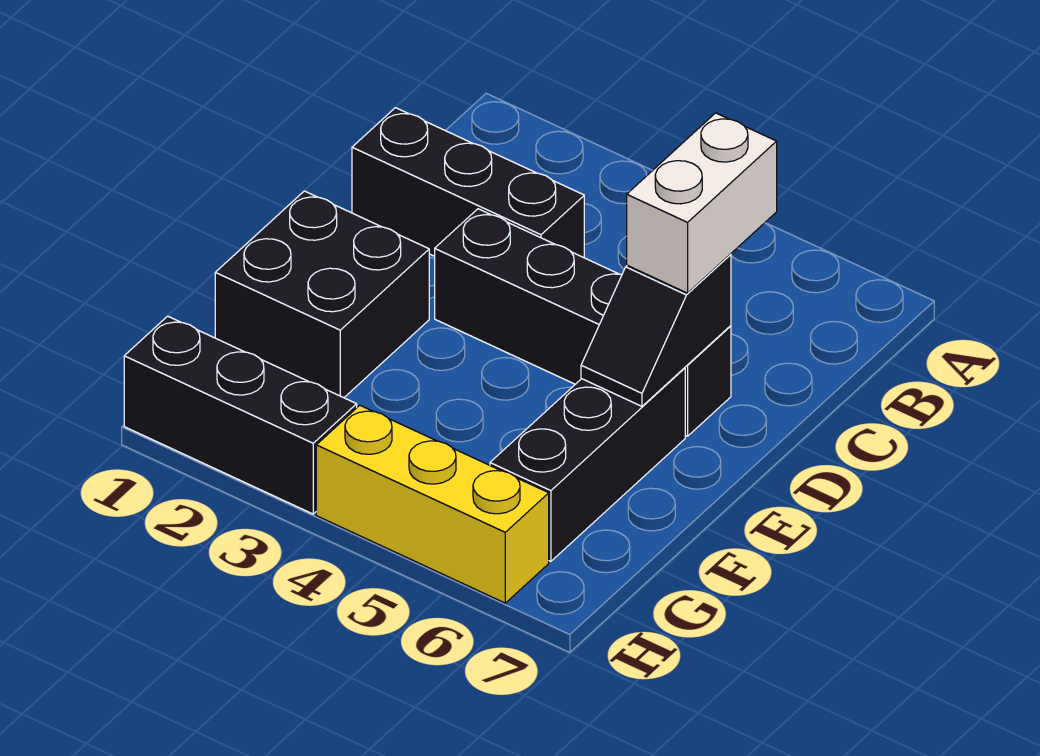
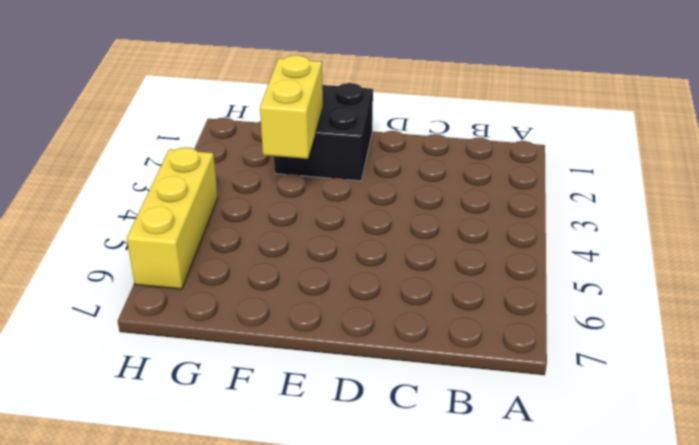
yellow brick F2:F3 level 2 -> none
none -> black brick C1:C3 level 1
none -> black brick D3:D6 level 1

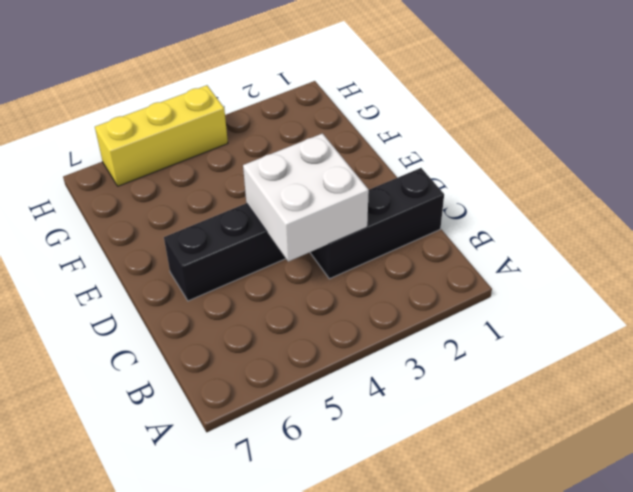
white brick C3:D4 level 2 -> none
none -> black brick E1:F2 level 1
none -> black brick E6:G6 level 1

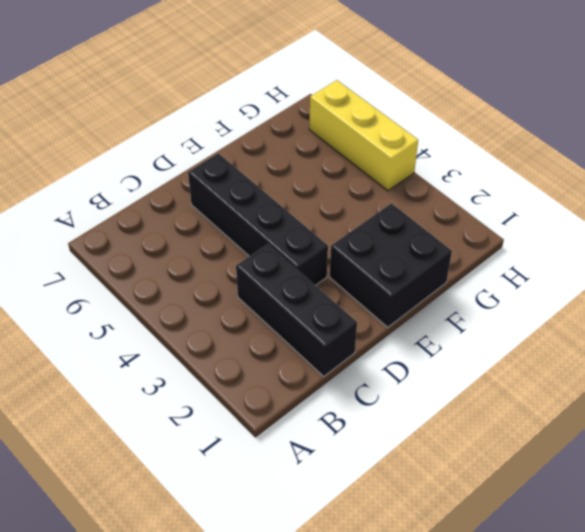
none -> black brick E6:G6 level 1
none -> black brick H1:H3 level 1

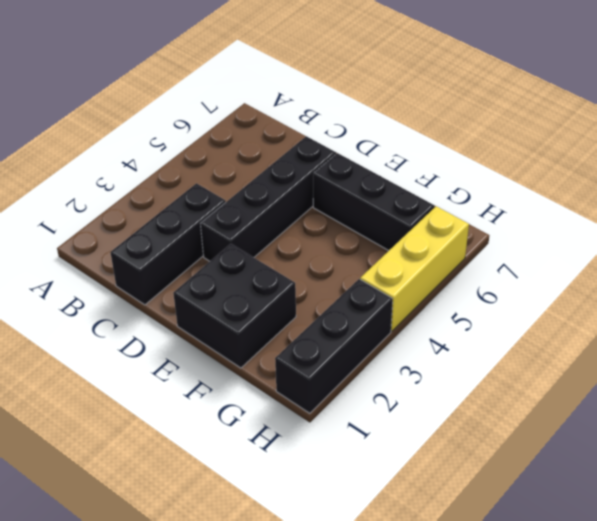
none -> black slope D6:E6 level 2 top D
none -> white brick C6:D6 level 3

